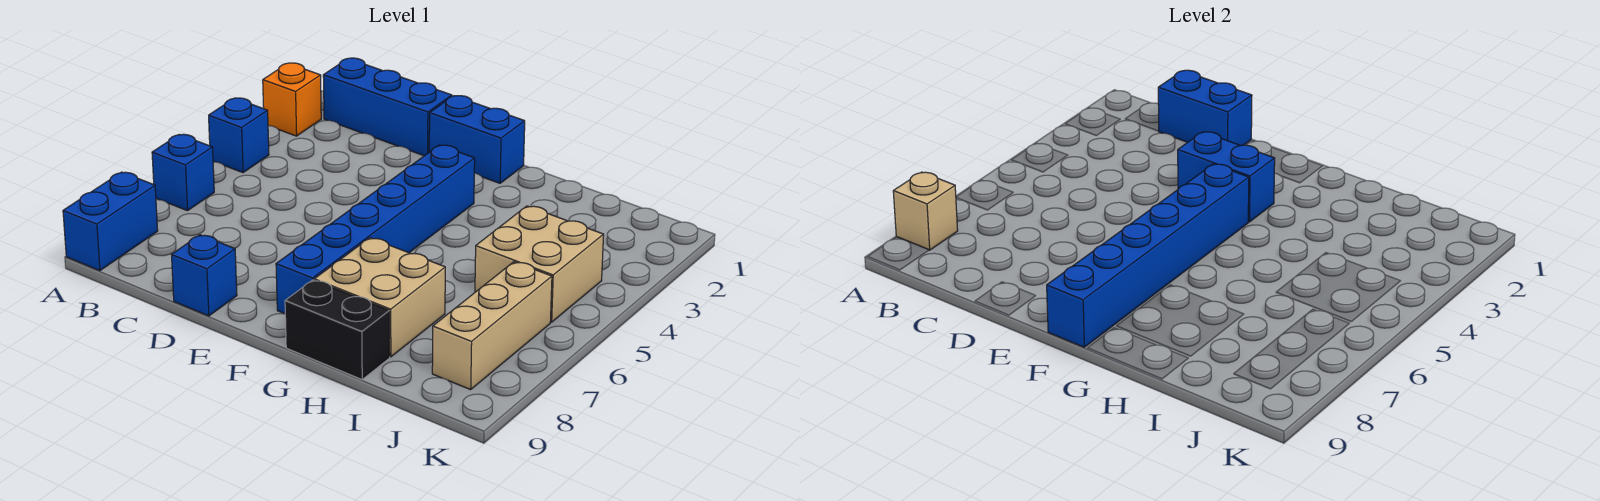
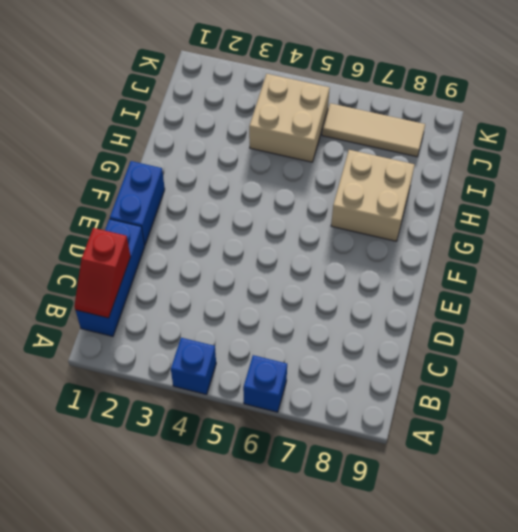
red slope B1:C1 level 2 top C -> blue brick C1:D1 level 2
tan tile J6:J8 level 1 -> tan brick J6:J8 level 1
none -> orange brick A2 level 1
none -> blue brick A8:A9 level 1
none -> blue brick D9 level 1

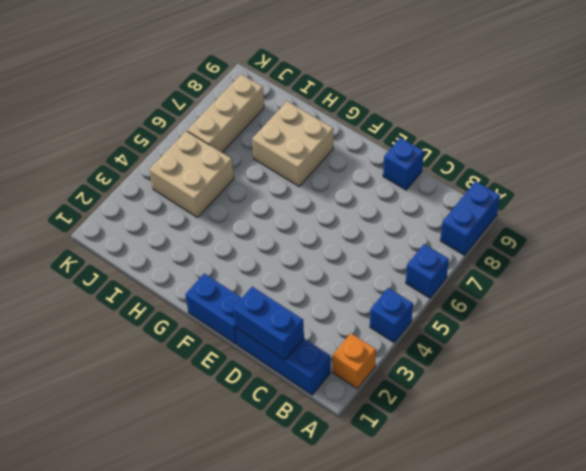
none -> blue brick F3:F8 level 1
none -> black brick G9:H9 level 1
none -> tan brick A8 level 2

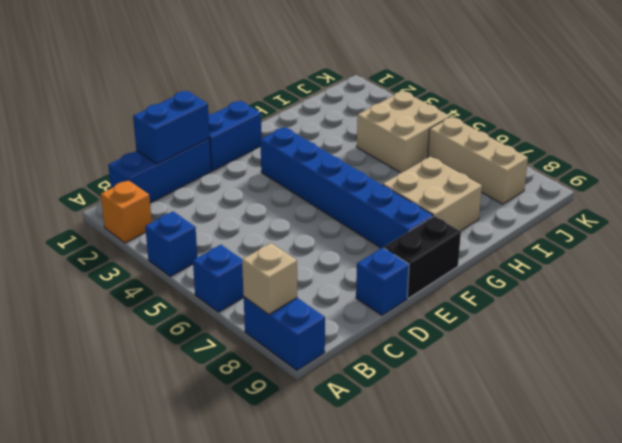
black brick E9:F9 level 1 -> black brick G9:H9 level 1
none -> blue brick E3:F3 level 2
none -> blue brick F4:F9 level 2

